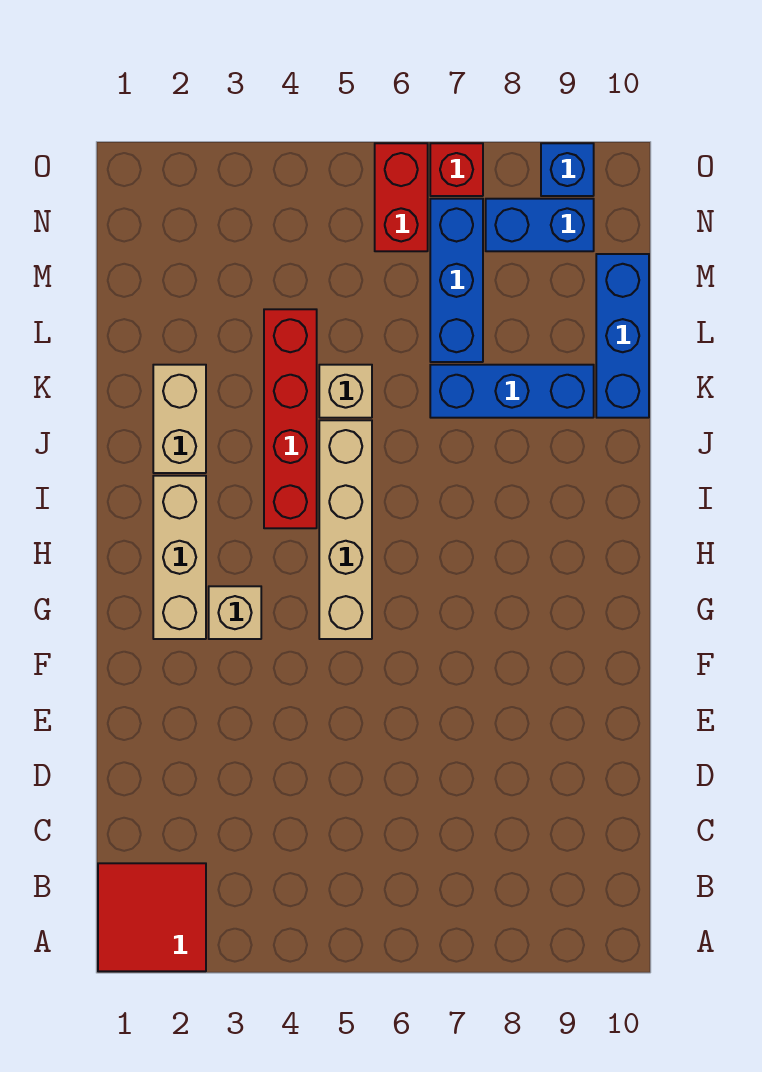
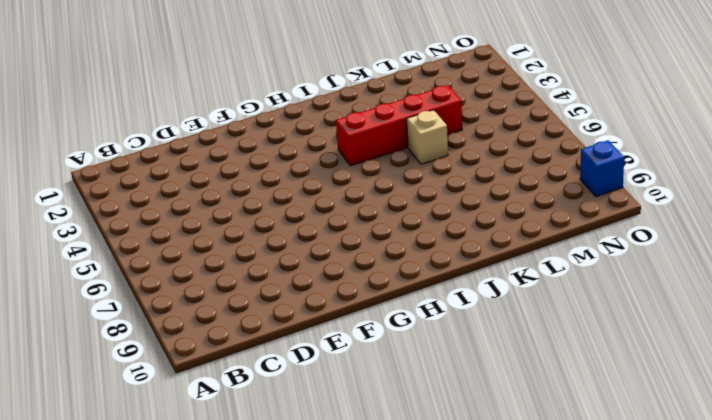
none -> red tile A1:B2 level 1
none -> tan brick G2:I2 level 1
none -> tan brick G3 level 1

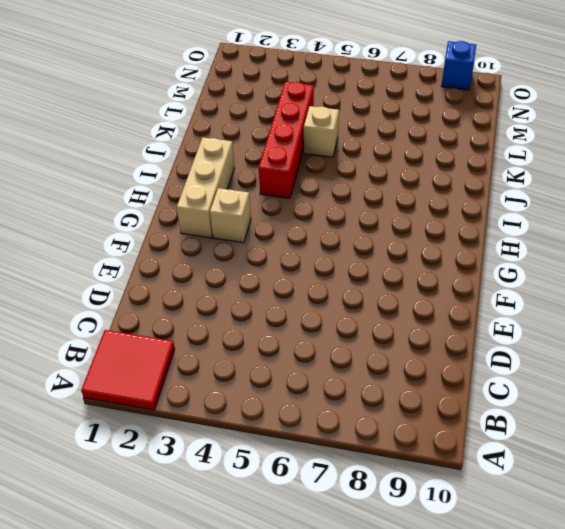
none -> tan brick G5:J5 level 1
none -> tan brick J2:K2 level 1
none -> blue brick K7:K9 level 1

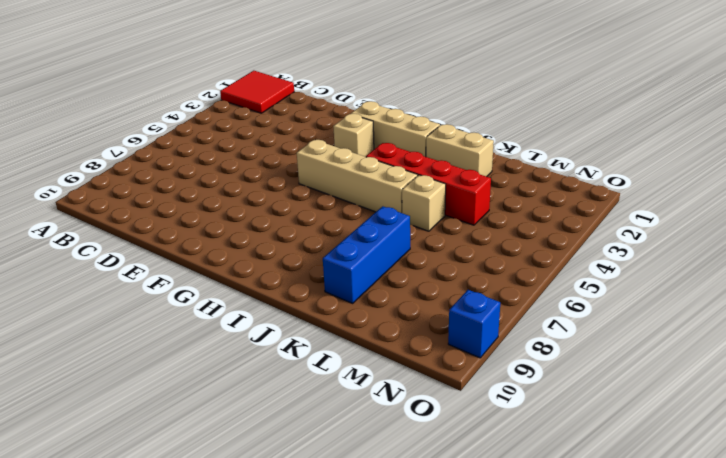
none -> blue brick K10:M10 level 1
none -> blue brick L7:N7 level 1
none -> red brick N6:O6 level 1

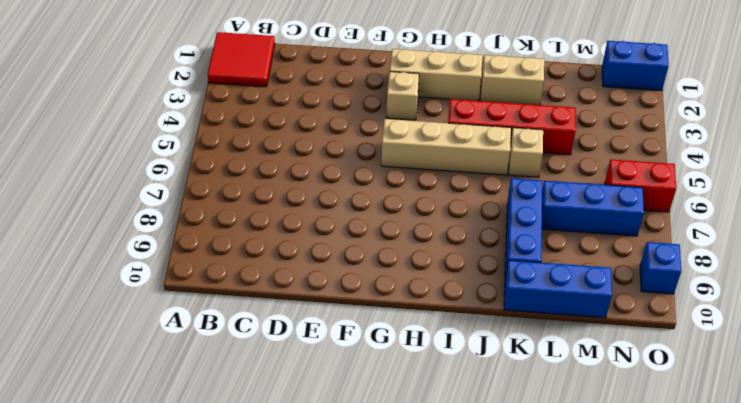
blue brick N1:O1 level 1 -> blue brick N8:N9 level 1
none -> red brick O7 level 1

